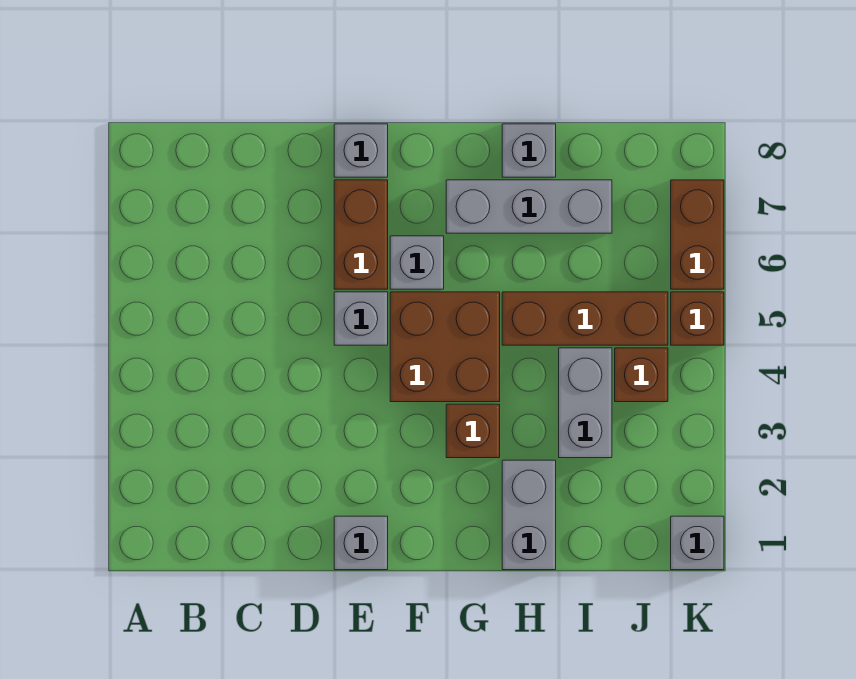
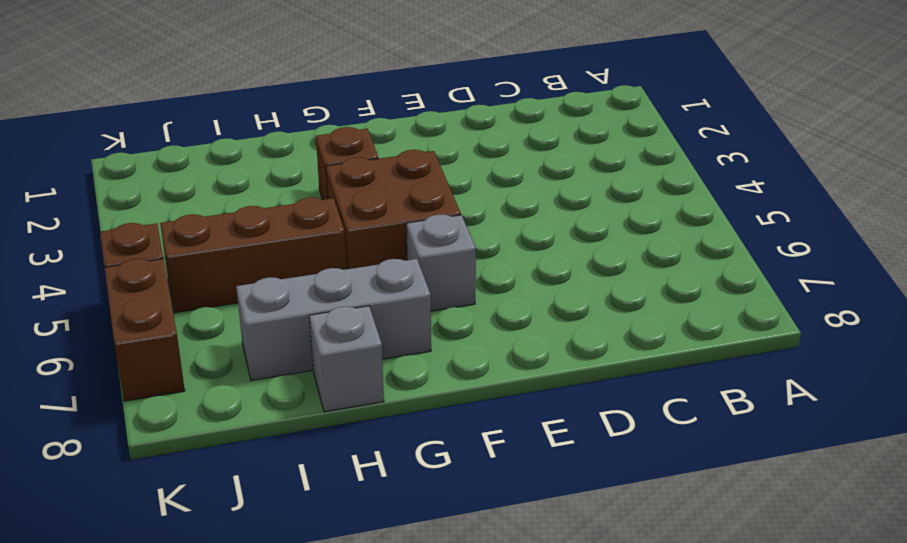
none -> grey brick E1 level 1
none -> grey brick E5 level 1
none -> brown brick E6:E7 level 1

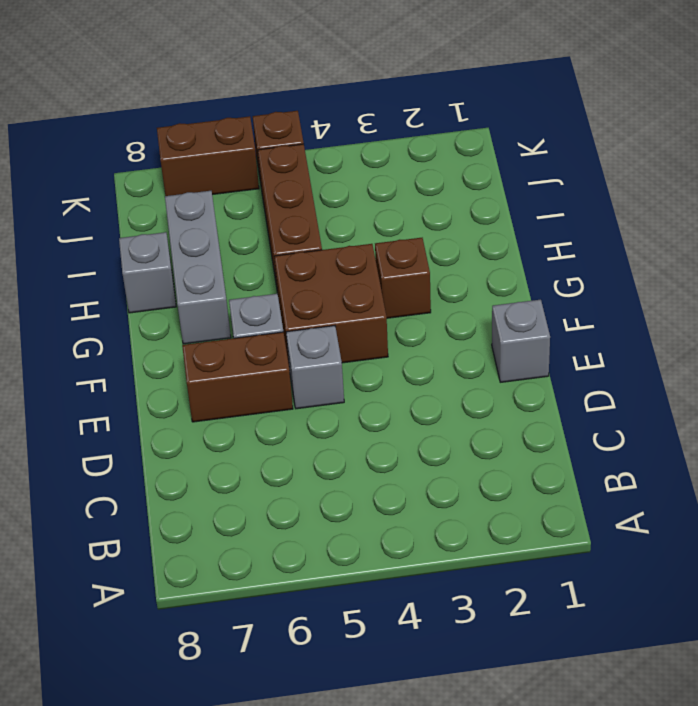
none -> grey brick E8 level 1
none -> grey brick H1:H2 level 1
none -> grey brick I3:I4 level 1

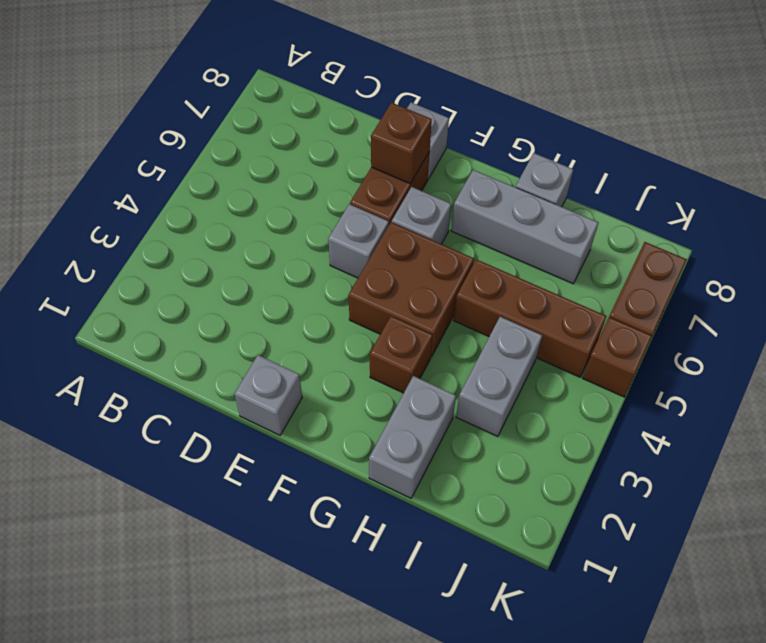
brown brick E7 level 2 -> brown brick J4 level 1
none -> grey brick K1 level 1

